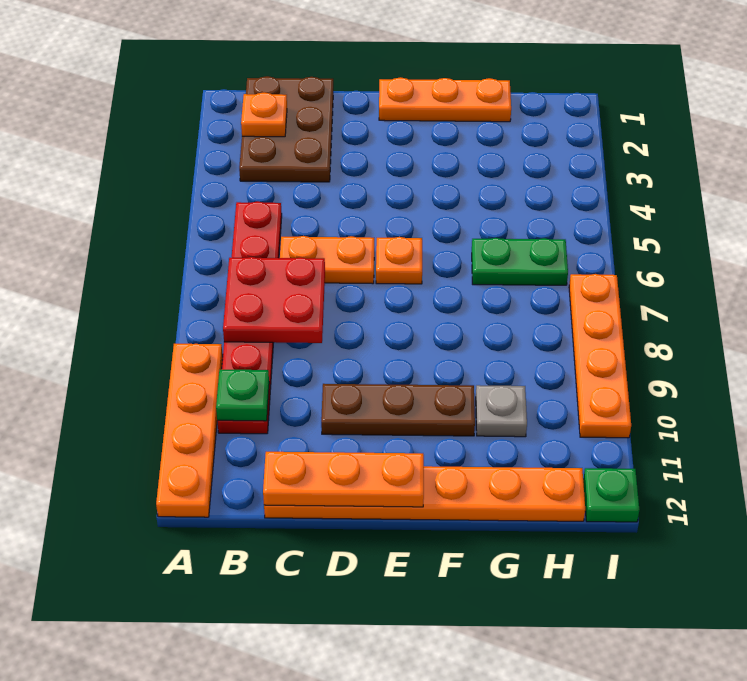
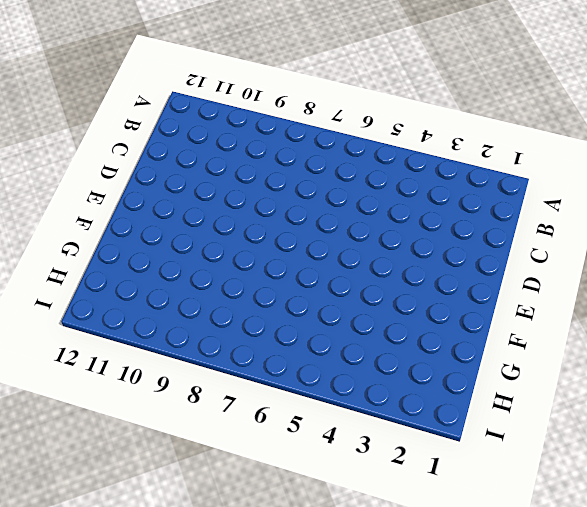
none -> orange plate A9:A12 level 1
none -> brown plate B1:C3 level 1
none -> red plate B5:B10 level 1

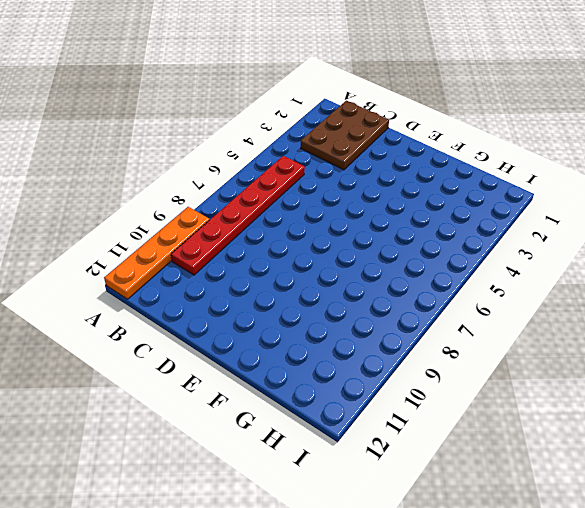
none -> orange plate C6:D6 level 1
none -> orange plate C12:H12 level 1
none -> brown plate D10:F10 level 1

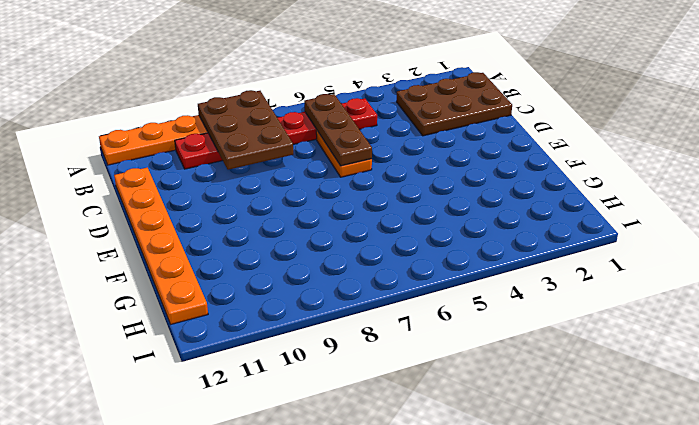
brown plate A8:C9 level 2 -> red plate B7:C8 level 2
brown plate B6:D6 level 2 -> brown plate D10:F10 level 1
none -> orange plate E1:G1 level 1
none -> orange plate E6 level 1
none -> green plate G6:H6 level 1

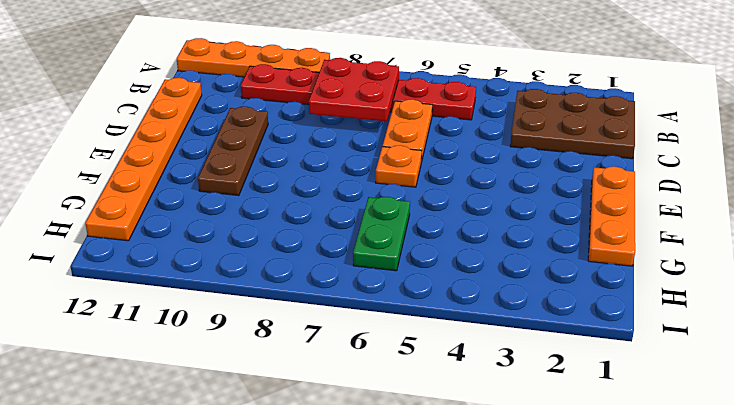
none -> grey plate G10 level 1
none -> orange plate I7:I10 level 1
none -> green plate I12 level 1

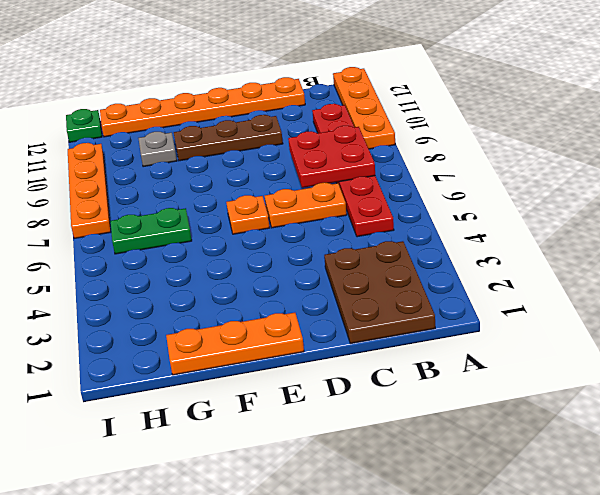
none -> orange plate B2 level 2
none -> green plate B10 level 2
none -> orange plate C12:E12 level 2

